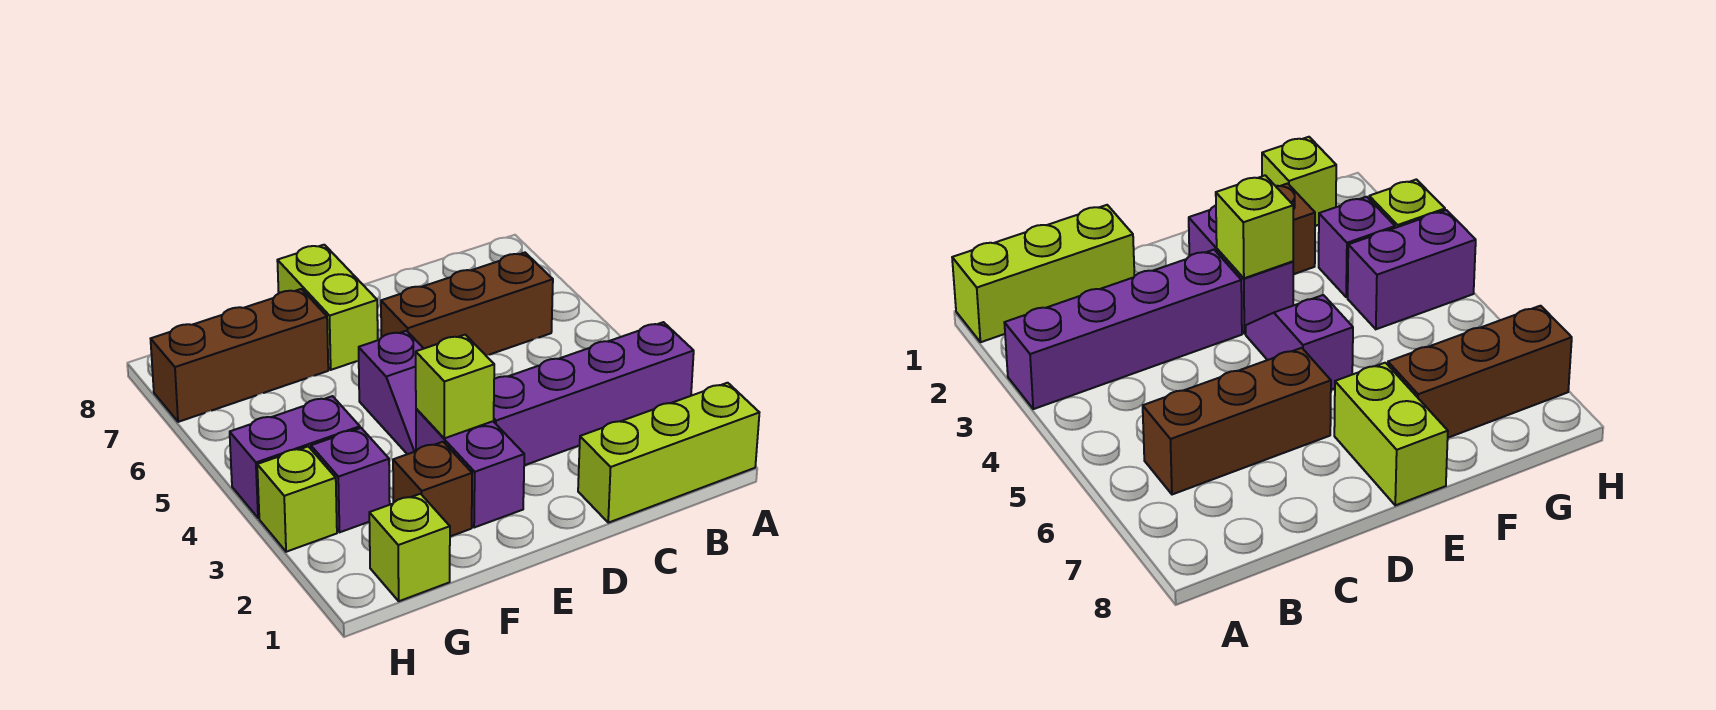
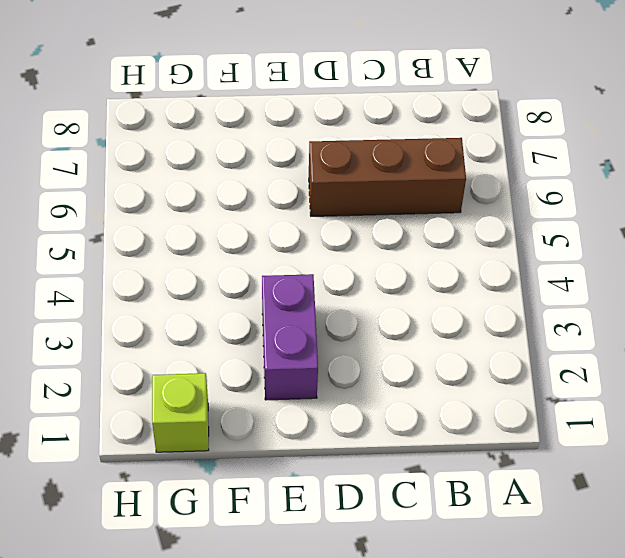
none -> lime brick A1:C1 level 1
none -> purple brick A3:D3 level 1
none -> purple slope E4:E5 level 1 top 5

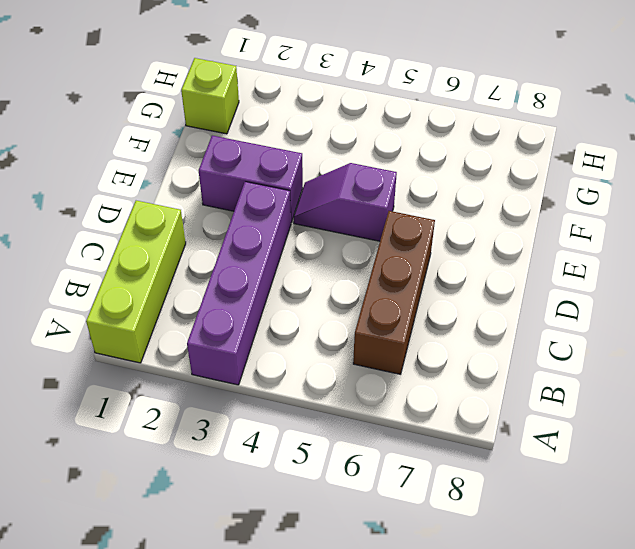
none -> lime brick E7:E8 level 1
none -> brown brick F2 level 1
none -> brown brick F7:H7 level 1

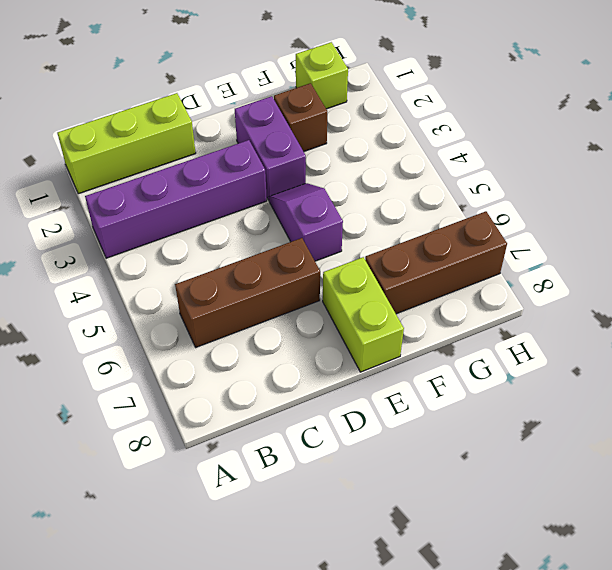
none -> purple brick G3 level 1
none -> purple brick G4:H4 level 1
none -> lime brick H3 level 1

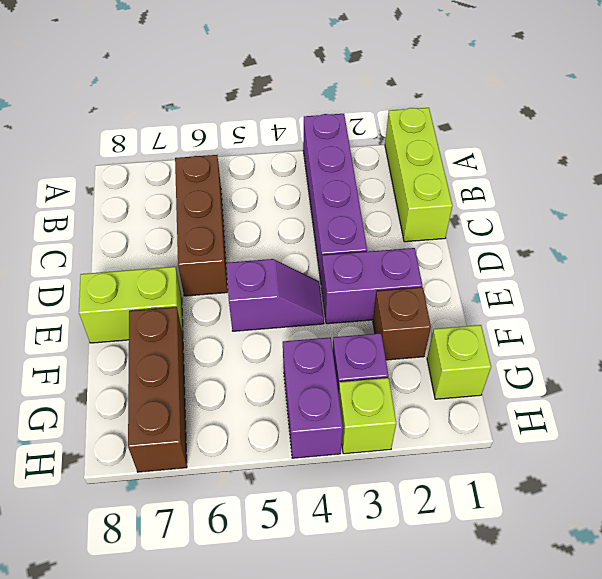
none -> lime brick E3 level 2

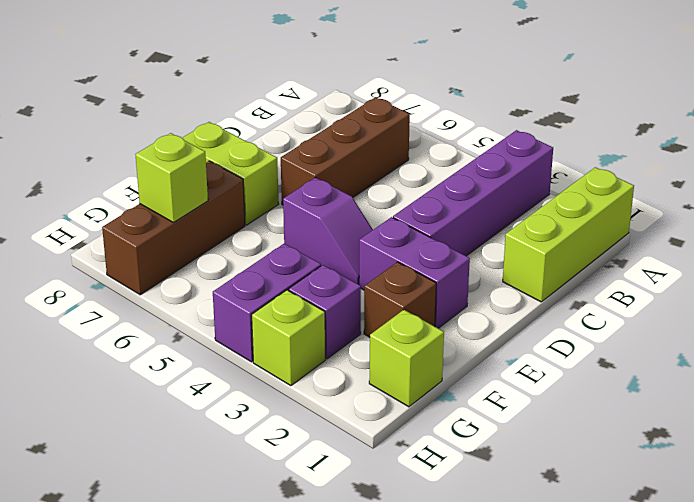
lime brick G7 level 2 -> lime brick E3 level 2

